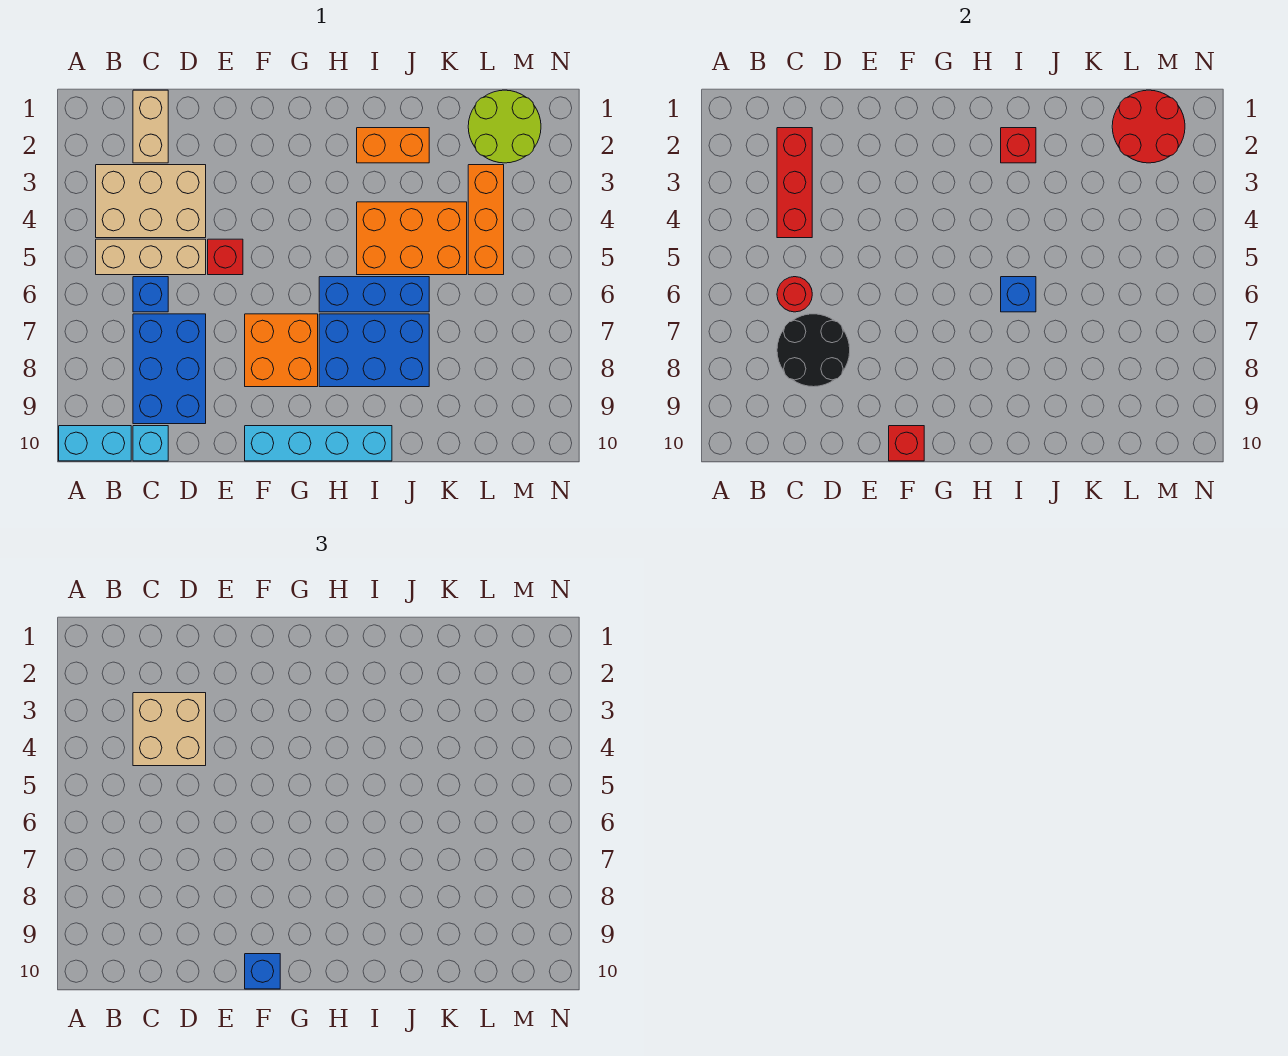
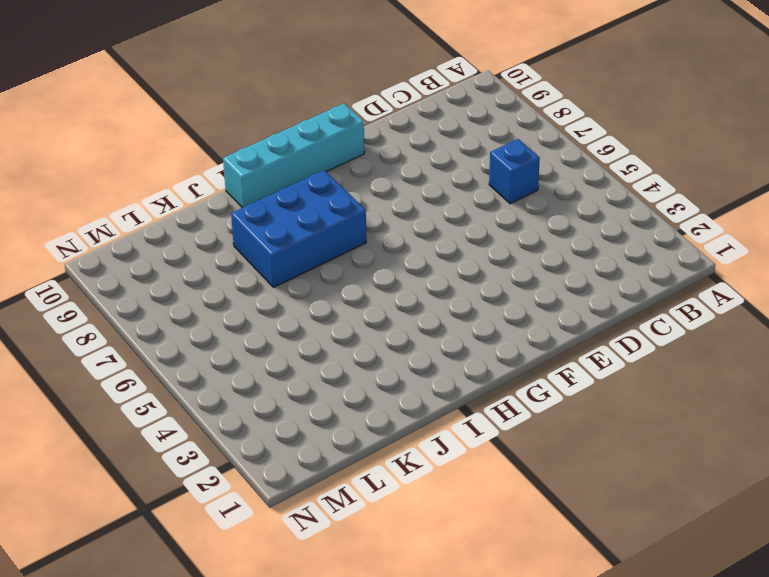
none -> cyan brick A10:B10 level 1
none -> tan brick B3:D4 level 1
none -> tan brick B5:D5 level 1

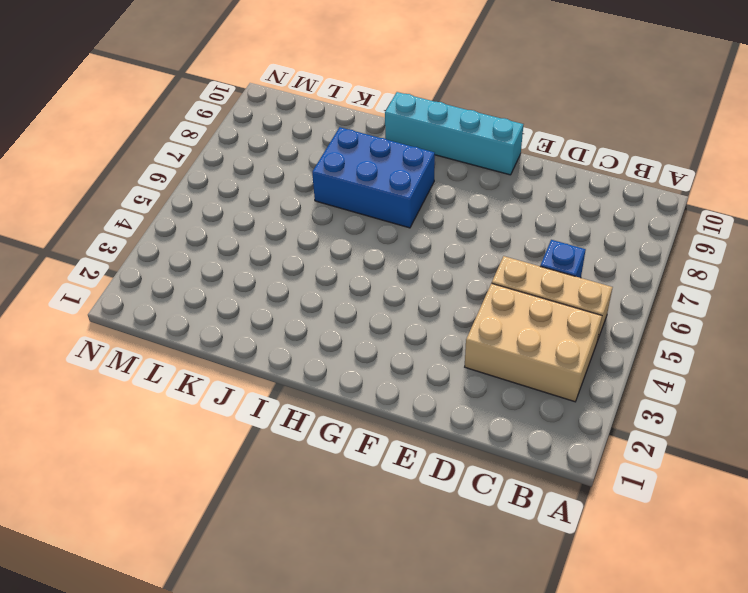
none -> cyan brick A10:B10 level 1
none -> tan brick C1:C2 level 1
none -> blue brick C7:D9 level 1

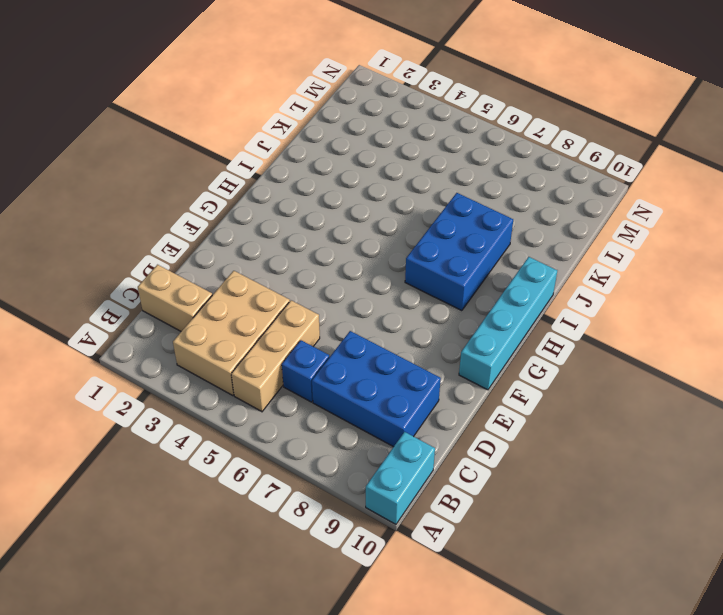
none -> cyan brick C10 level 1
none -> red brick E5 level 1
none -> orange brick F7:G8 level 1

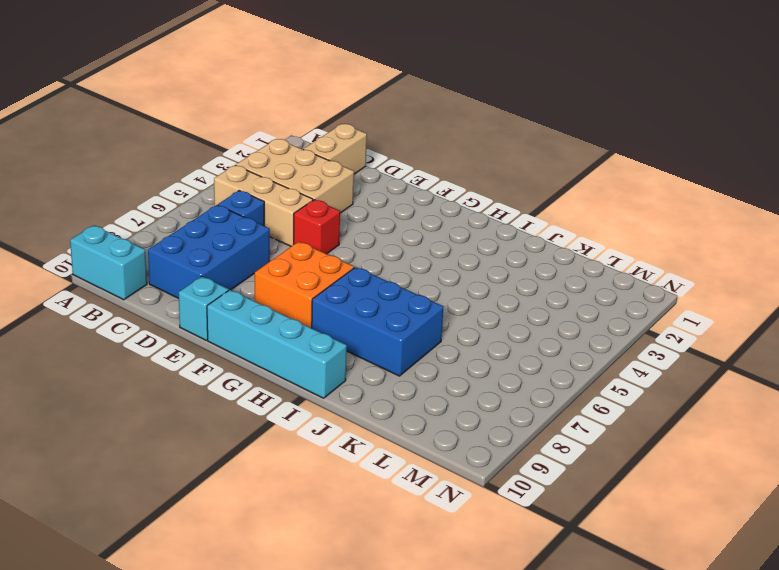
cyan brick E10 level 1 -> cyan brick C10 level 1
none -> blue brick H6:J6 level 1
none -> orange brick I2:J2 level 1
none -> orange brick I4:K5 level 1

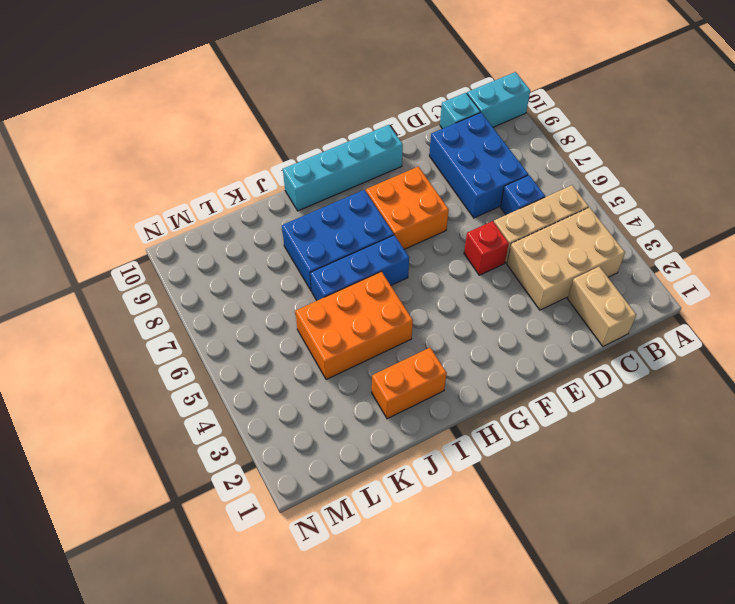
none -> lime round brick L1:M2 level 1
none -> orange brick L3:L5 level 1
none -> red brick C2:C4 level 2

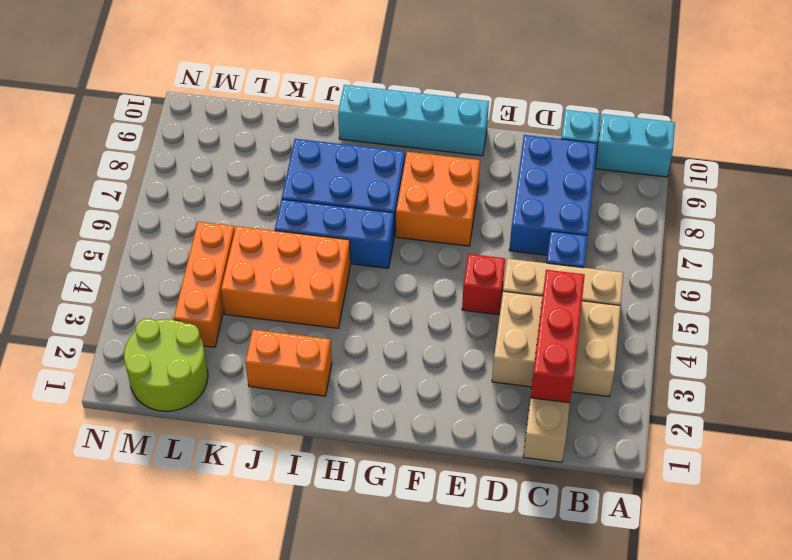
none -> red round brick C6 level 2
none -> black round brick C7:D8 level 2
none -> red brick F10 level 2

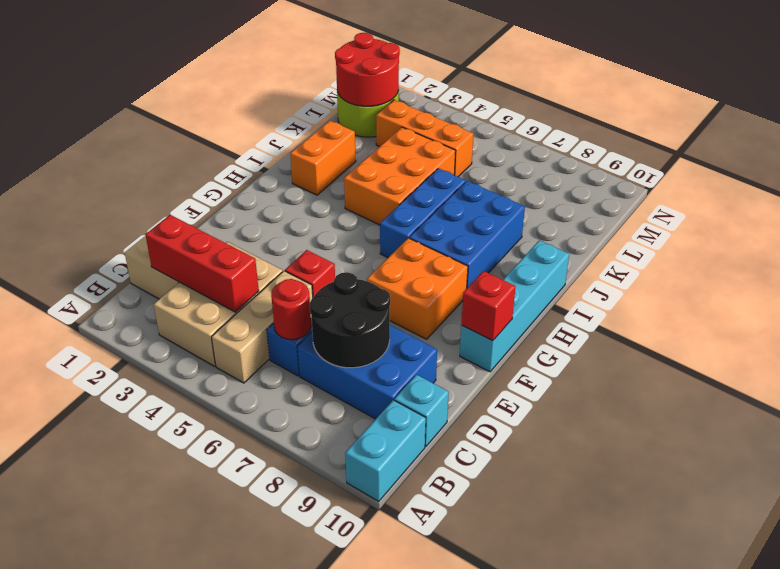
none -> red brick I2 level 2
none -> blue brick I6 level 2
none -> tan brick C3:D4 level 3

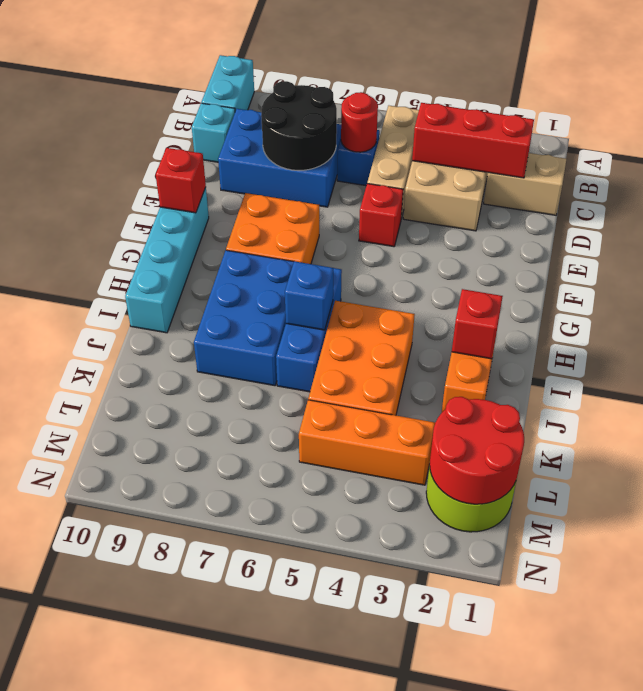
none -> tan brick C3:D4 level 3
none -> blue brick F10 level 3

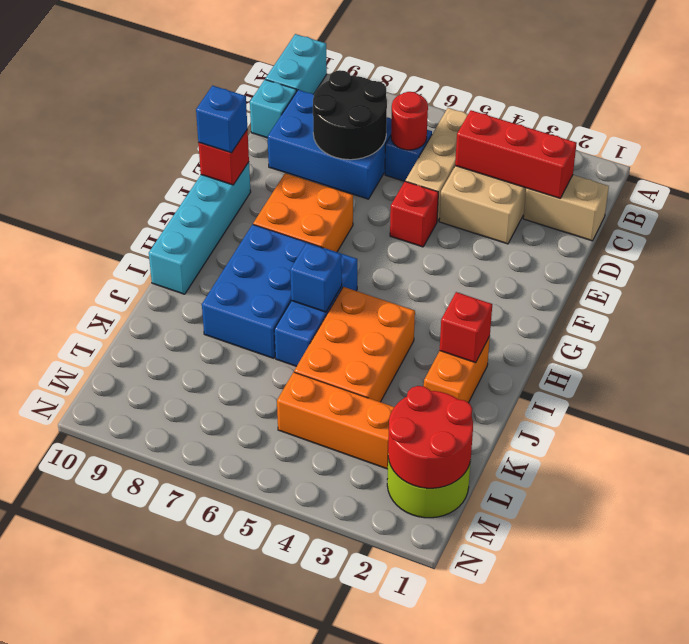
none -> tan brick C3:D4 level 3

